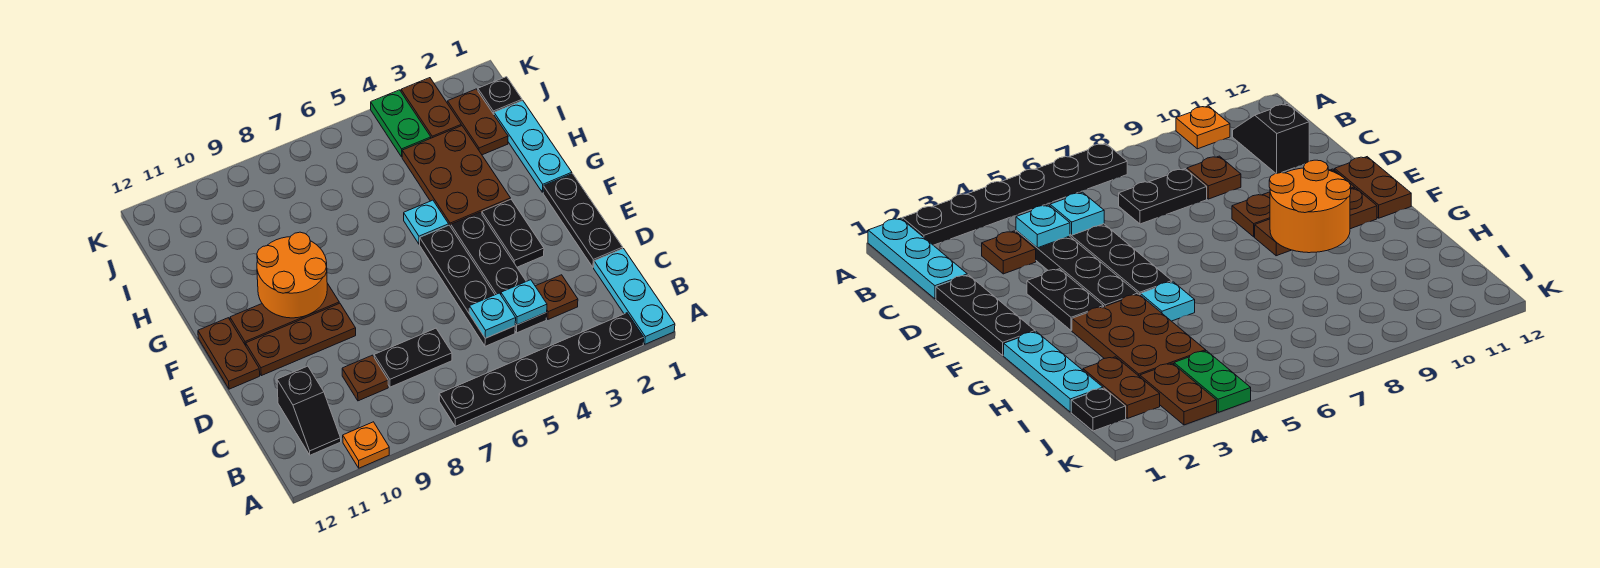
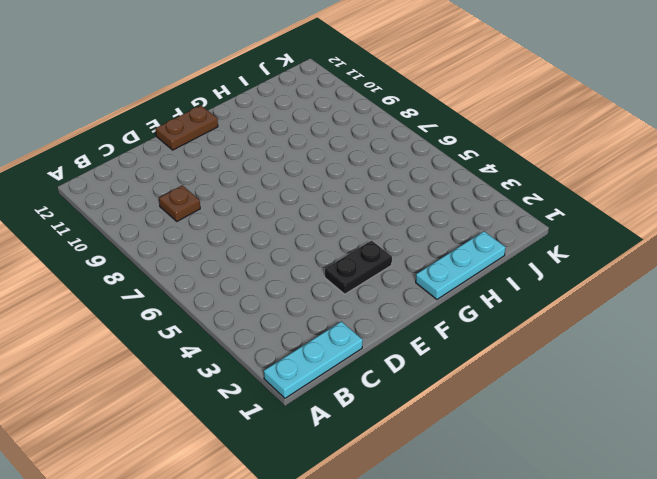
none -> black plate A2:A7 level 1
none -> orange plate A10 level 1
none -> black slope B11:C11 level 1 top C

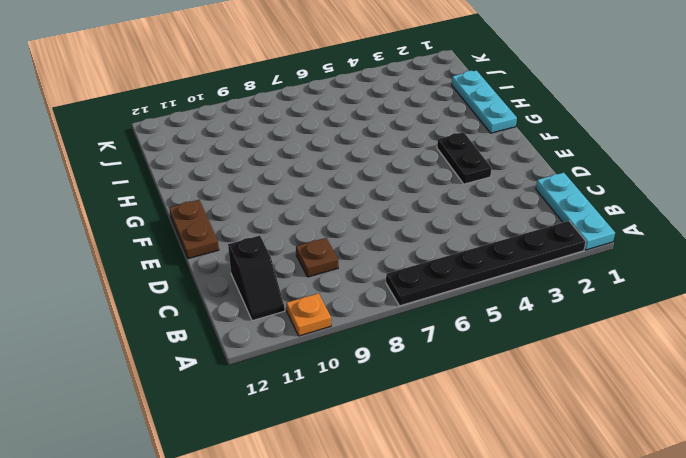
none -> brown plate C3 level 1
none -> black plate C4:F4 level 1
none -> black plate C5:F5 level 1

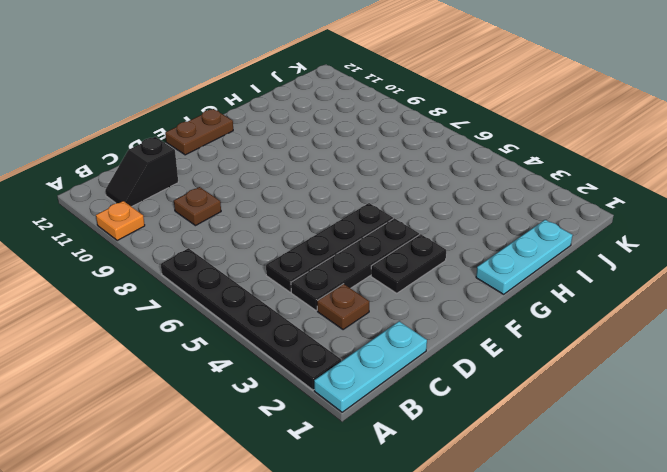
none -> black plate C7:C8 level 1
none -> black plate D1:F1 level 1
none -> brown plate E9:E11 level 1

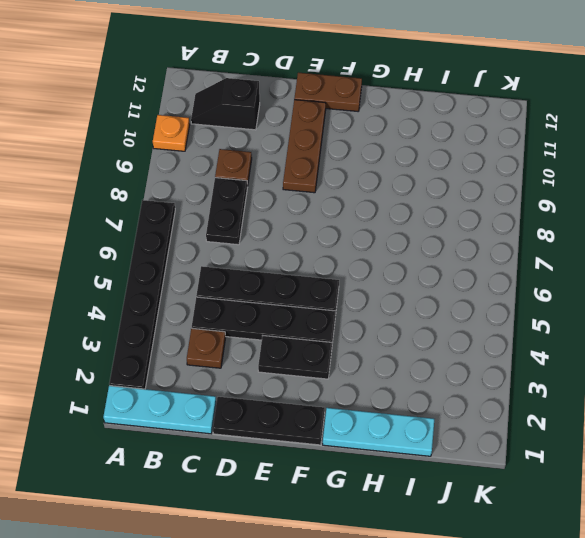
none -> brown plate F9:F11 level 1
none -> brown plate G3:I4 level 1
none -> cyan plate G5 level 1

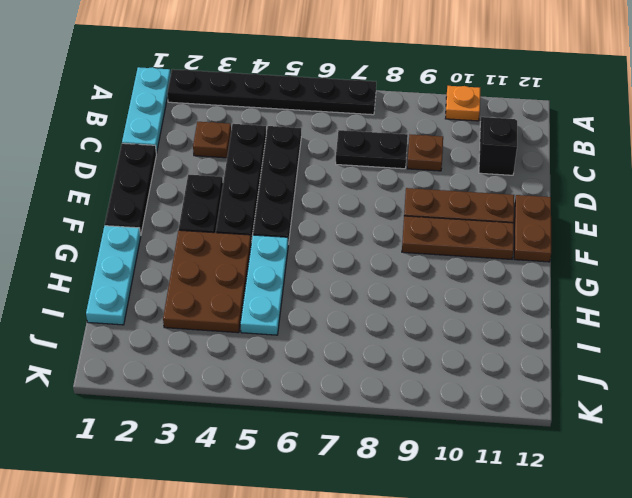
cyan plate G5:I5 level 1 -> cyan plate G5 level 1
none -> brown plate I2:J2 level 1
none -> black plate J1 level 1
none -> brown plate J3:K3 level 1

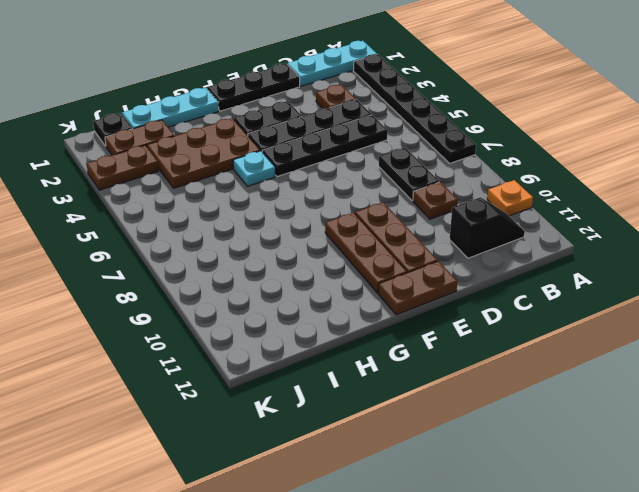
none -> green plate J4:K4 level 1
none -> cyan plate C4 level 2
none -> cyan plate C5 level 2

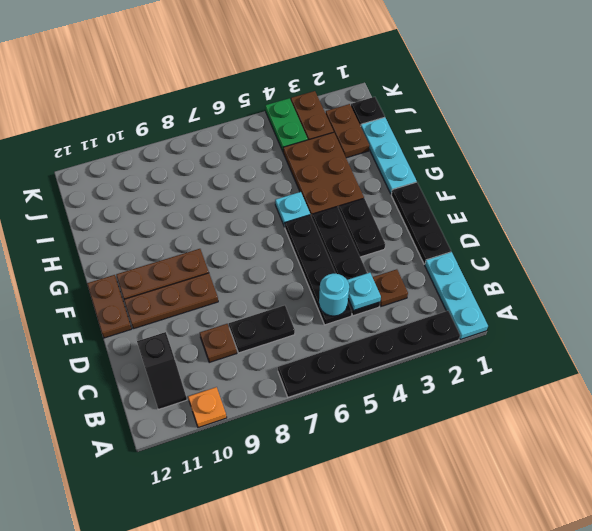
cyan round brick C5 level 2 -> cyan plate C5 level 2
none -> orange round brick F9:G10 level 2

